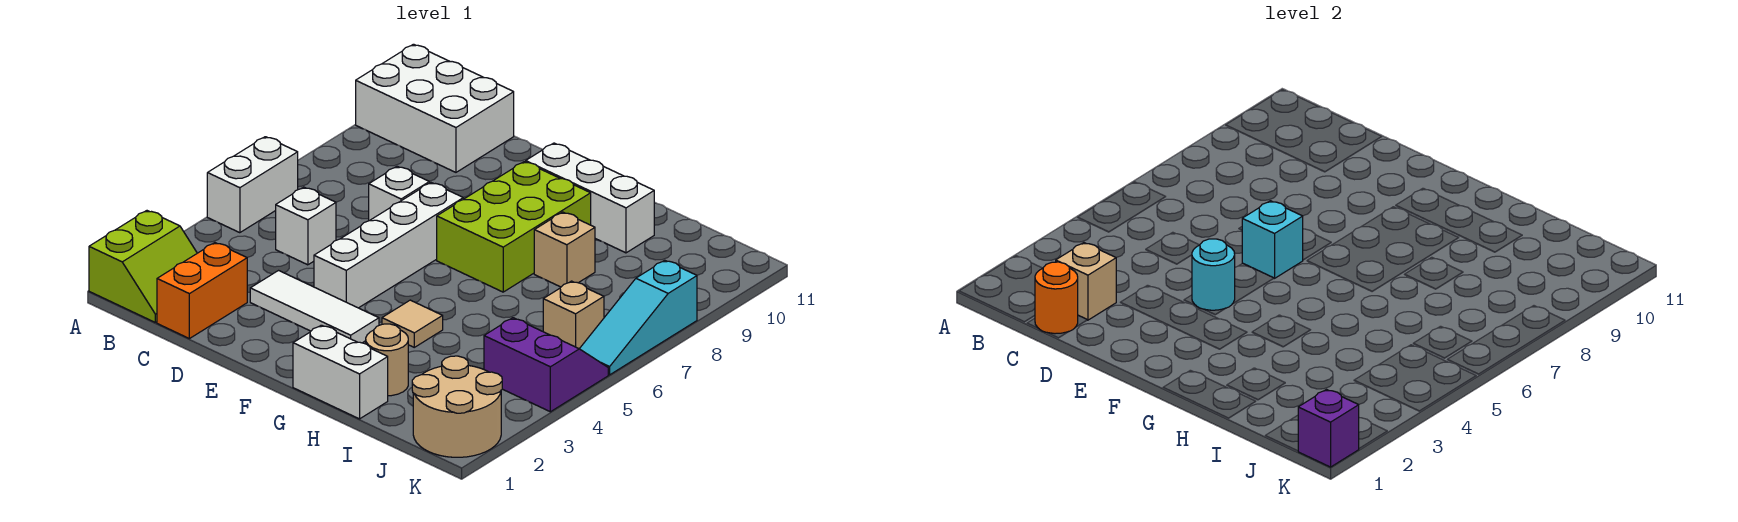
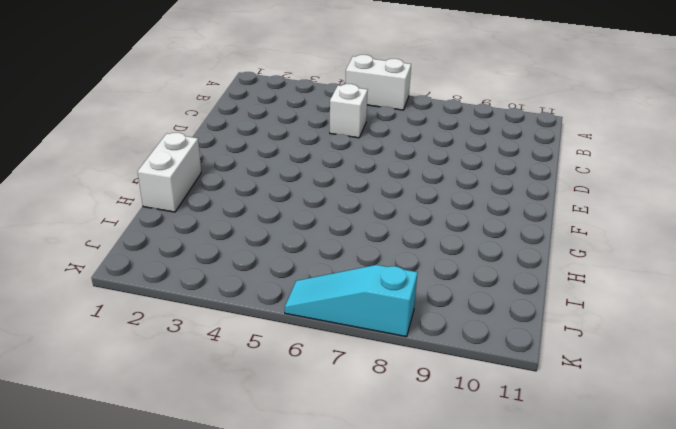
none -> lime slope A1:B2 level 1 top A
none -> white brick A10:C11 level 1
none -> orange brick C1:C2 level 1

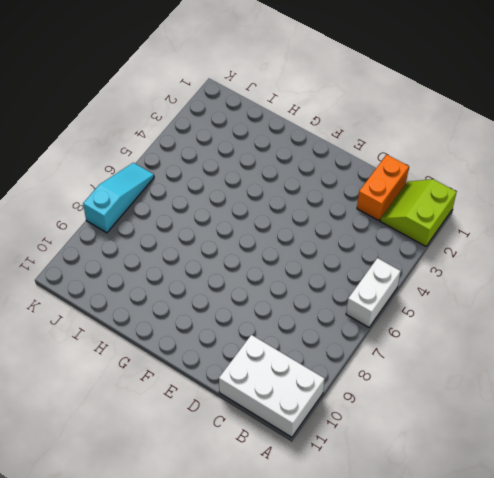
none -> white brick C5 level 1
none -> white tile D3:F3 level 1
none -> white brick D7 level 1

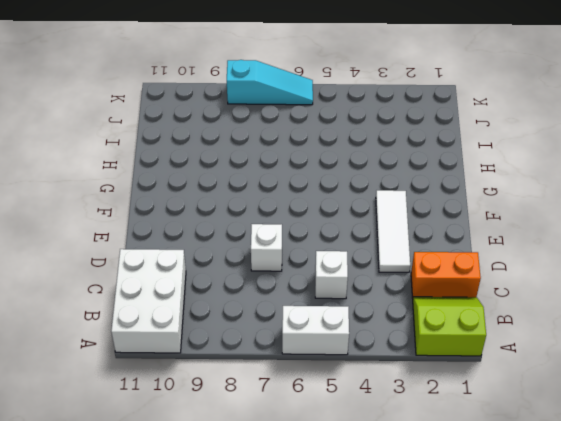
none -> white brick E4:E7 level 1
none -> lime brick F7:G9 level 1
none -> white brick F10:H10 level 1

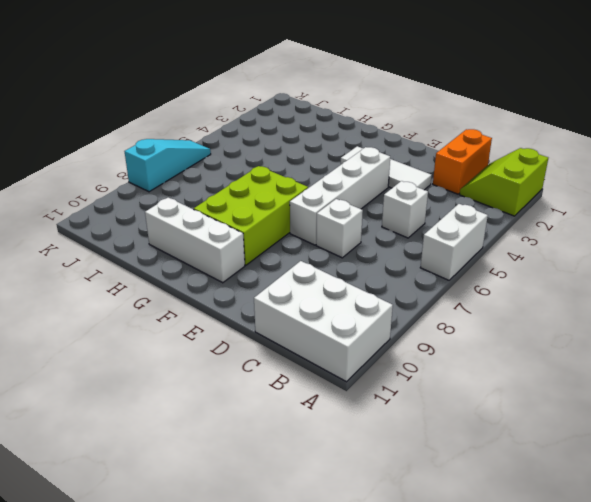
none -> white brick G1:H1 level 1
none -> tan tile G4 level 1
none -> tan round brick H2 level 1

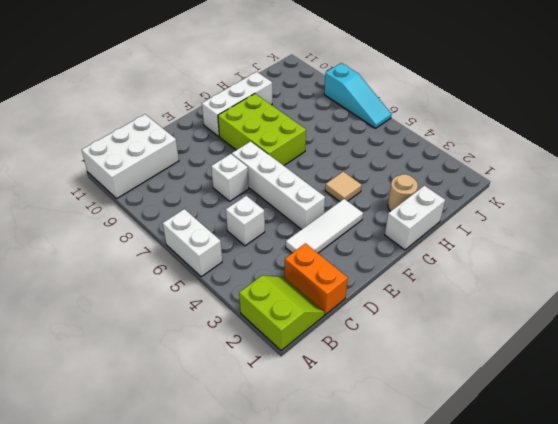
none -> tan brick H8 level 1
none -> tan round brick J1:K2 level 1
none -> purple slope J4:K5 level 1 top 4

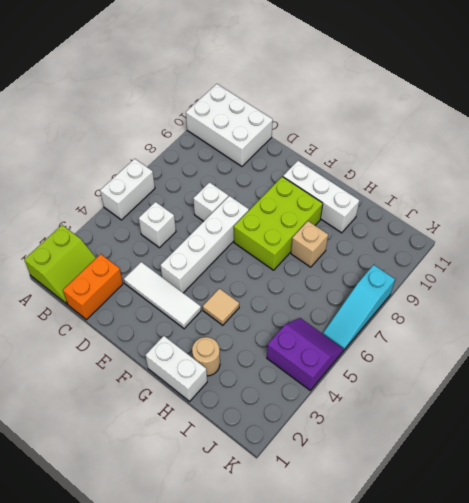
none -> tan round brick J1:K2 level 1
none -> tan brick J6 level 1
none -> orange round brick C1 level 2

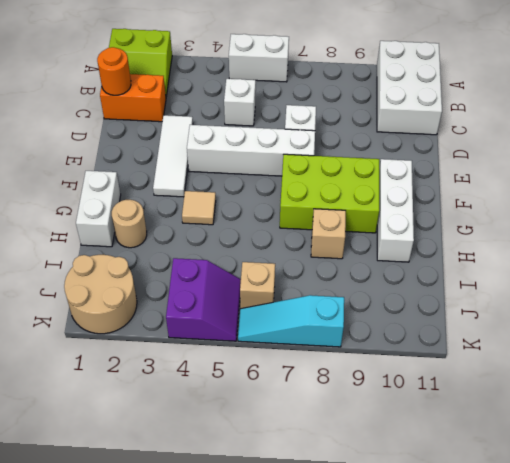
none -> tan brick C2 level 2
none -> cyan round brick E4 level 2
none -> cyan brick E6 level 2

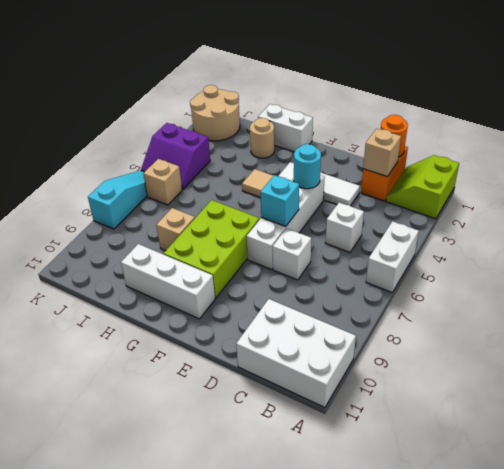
none -> purple brick K1 level 2

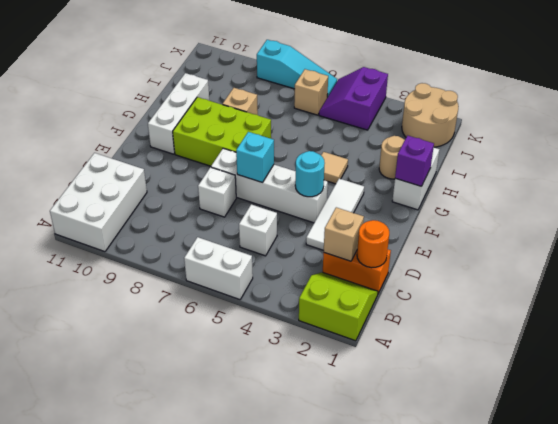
purple brick G1 level 2 -> purple brick K1 level 2

